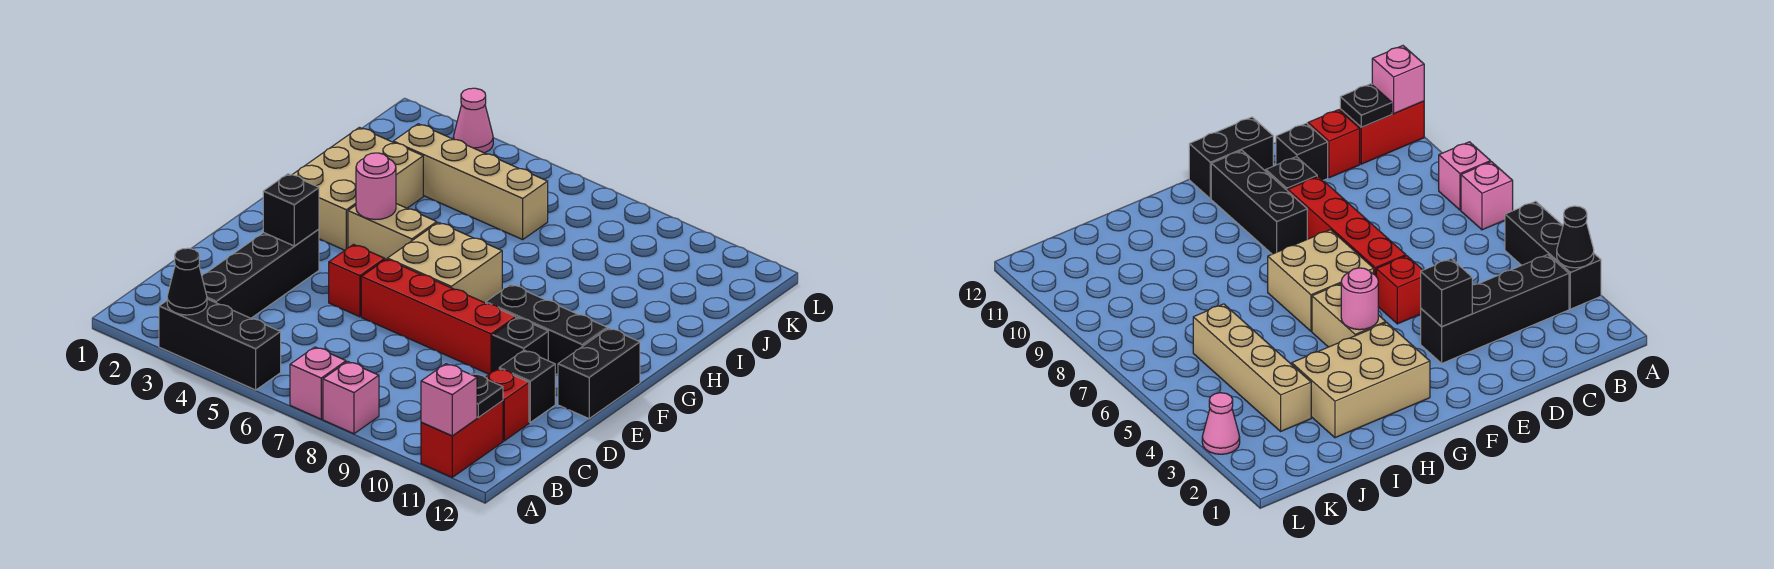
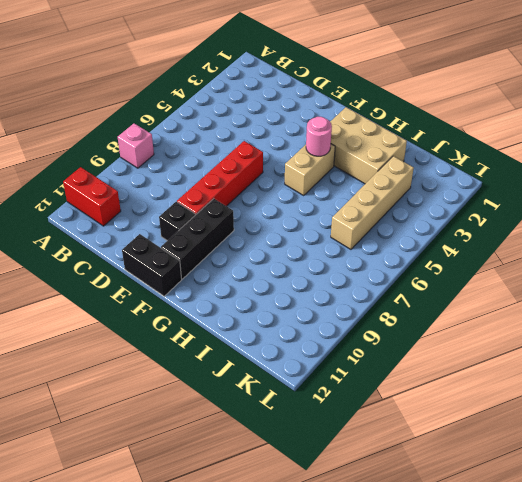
none -> black brick A3:A5 level 1
none -> pink brick A7 level 1
none -> black brick B3:E3 level 1

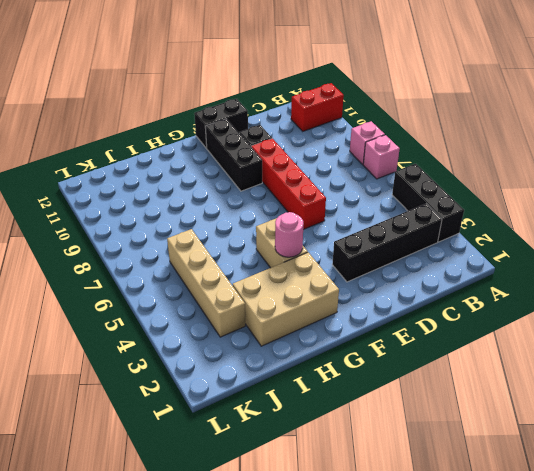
none -> red brick C11 level 1
none -> black brick D11 level 1
none -> red brick E5 level 1

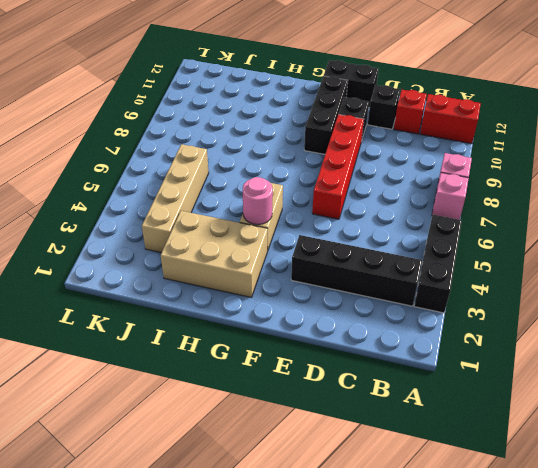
none -> red brick E5 level 1
none -> tan brick F6:G7 level 1
none -> pink cone L3 level 1

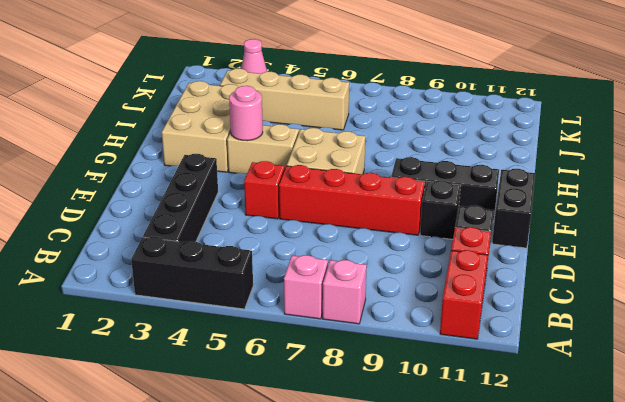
none -> black cone A3 level 2
none -> pink brick A11 level 2
none -> black plate B11 level 2

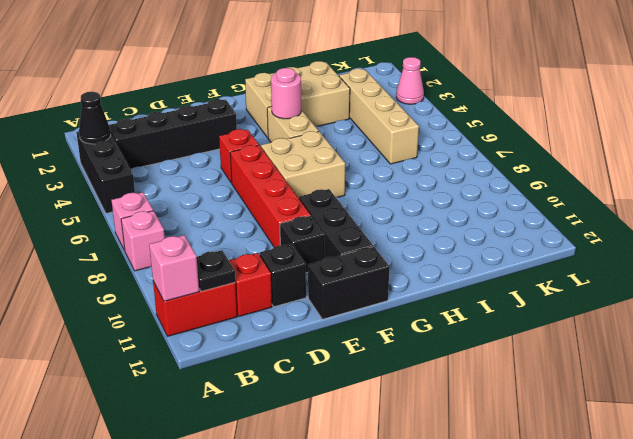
none -> black brick E3 level 2

